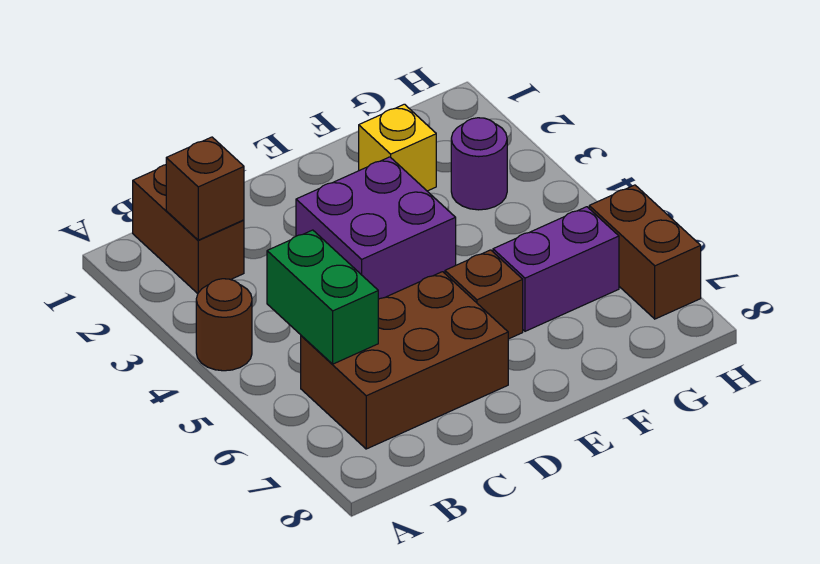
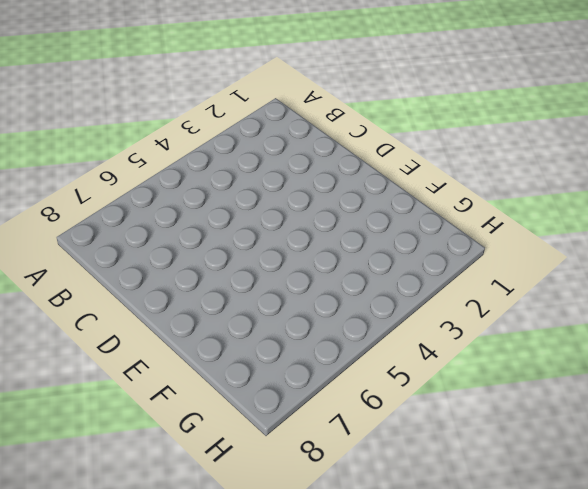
none -> brown round brick A4 level 1
none -> brown brick B1:B2 level 1

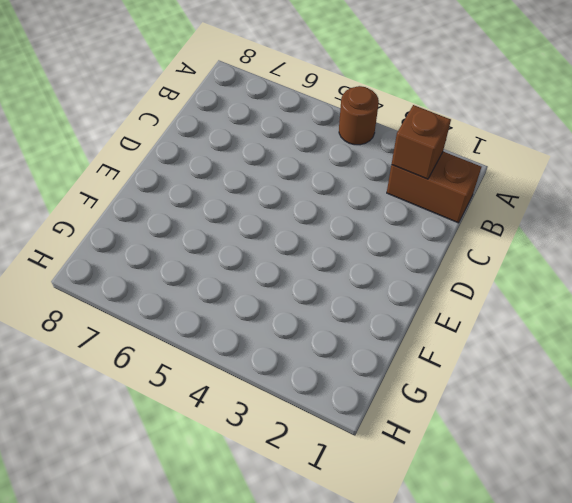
none -> brown brick B6:D7 level 1
none -> purple brick D3:E4 level 1

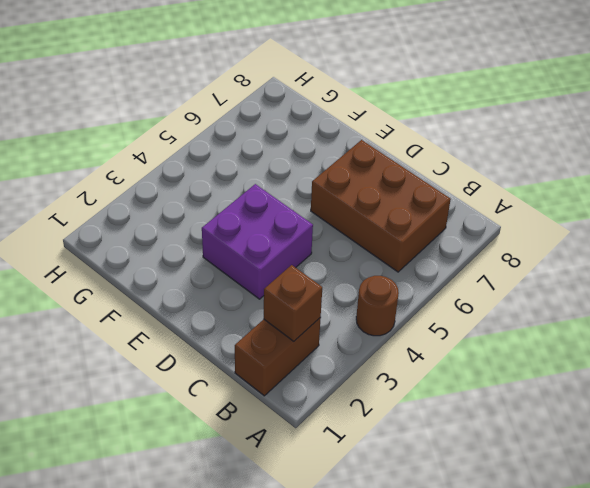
none -> brown brick E6 level 1
none -> yellow brick F2 level 1

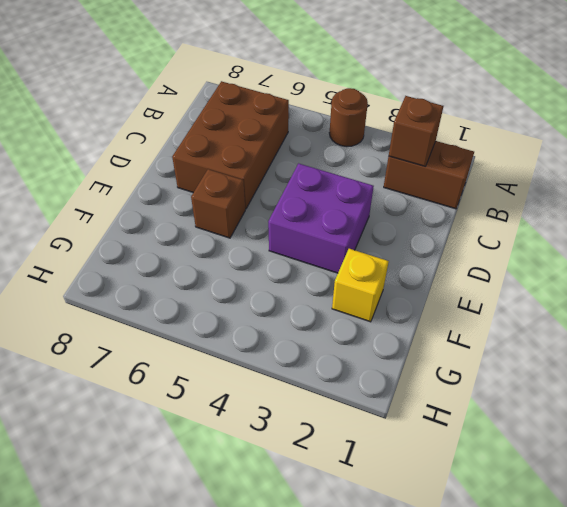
none -> purple brick F6:G6 level 1
none -> purple round brick G3 level 1

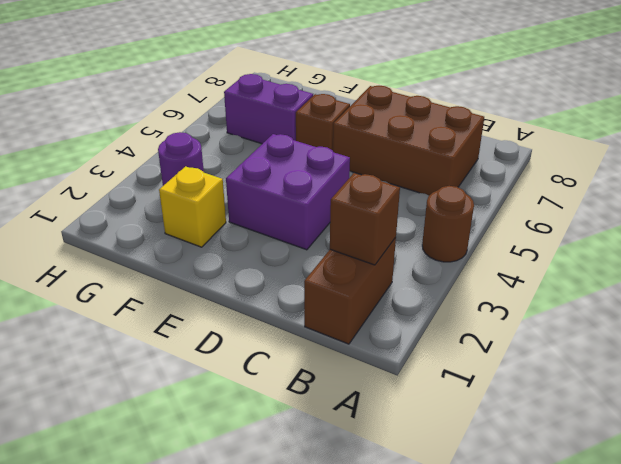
none -> brown brick H6:H7 level 1
none -> green brick B5:B6 level 2

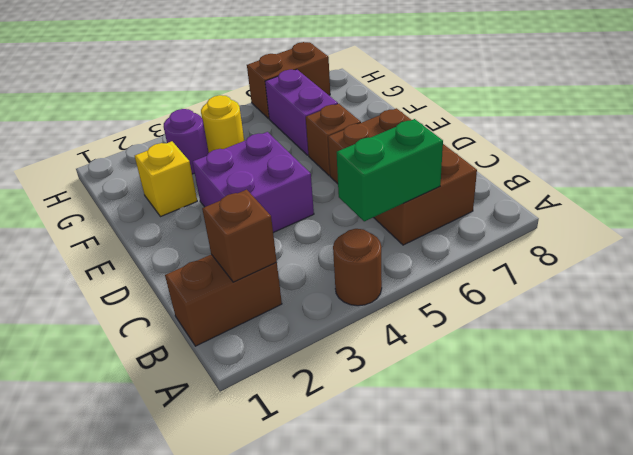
yellow round brick G4 level 1 -> none

